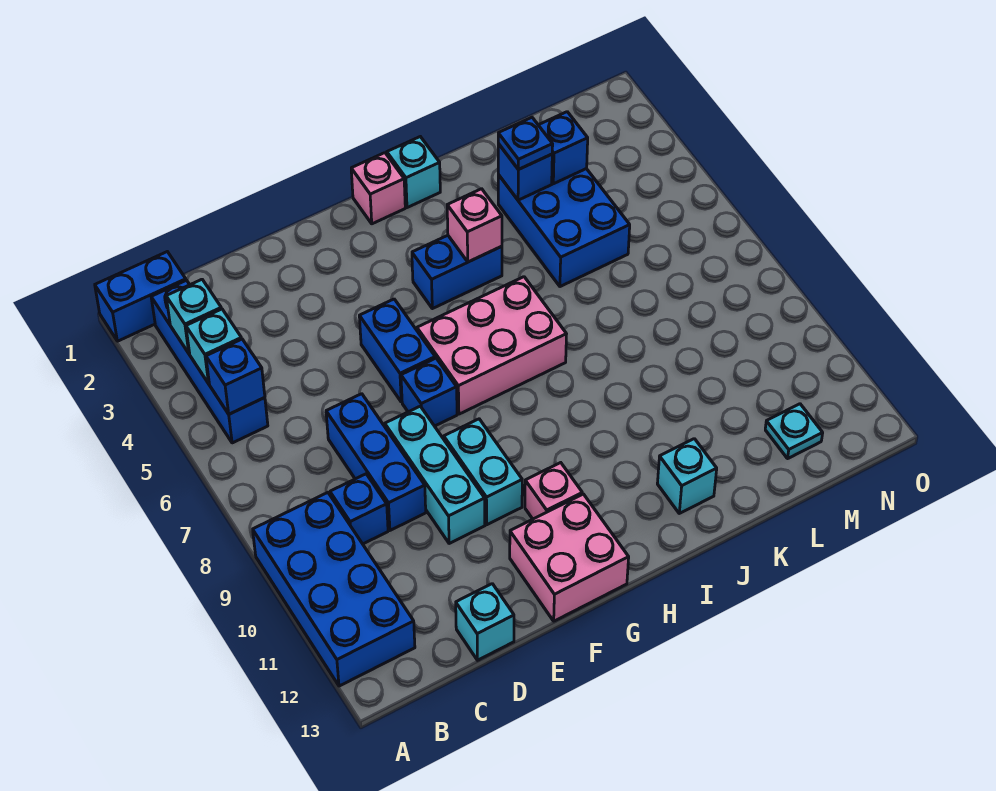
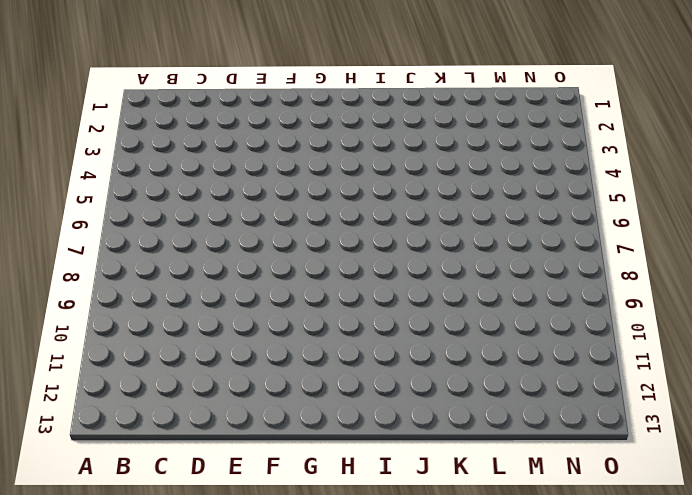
none -> blue brick A1:B1 level 1
none -> blue brick A9:B12 level 1
none -> blue brick B2:B5 level 1

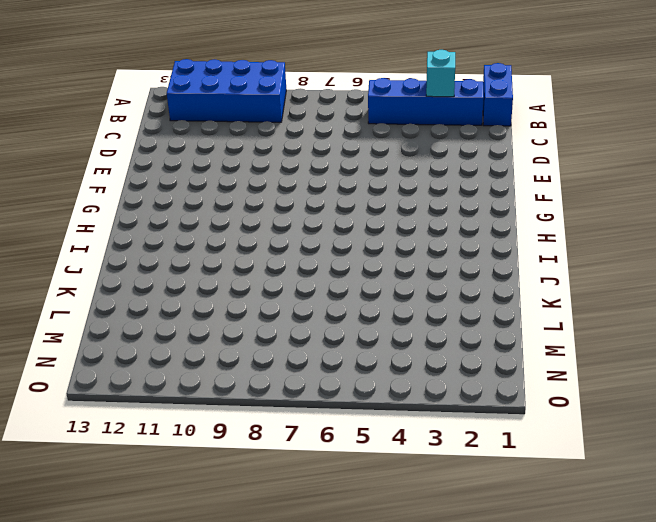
none -> blue brick C9 level 1
none -> blue brick D7:D9 level 1
none -> cyan brick D13 level 1

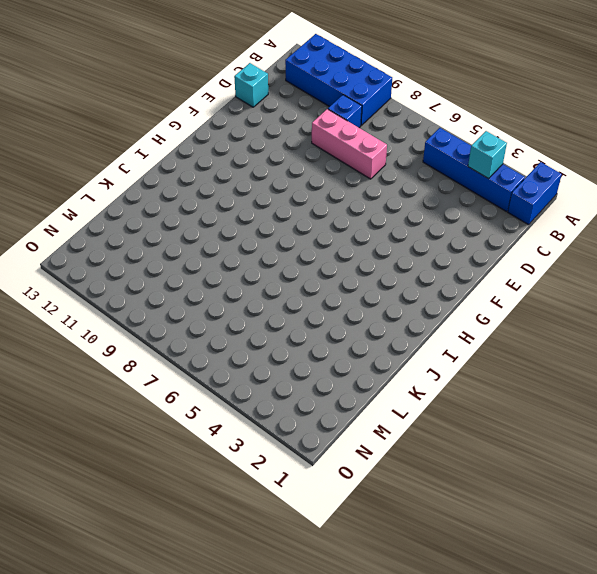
pink brick D7:D9 level 1 -> blue brick D7:D9 level 1
none -> cyan brick E8:E10 level 1
none -> blue brick F5:F6 level 1
none -> blue brick F7 level 1

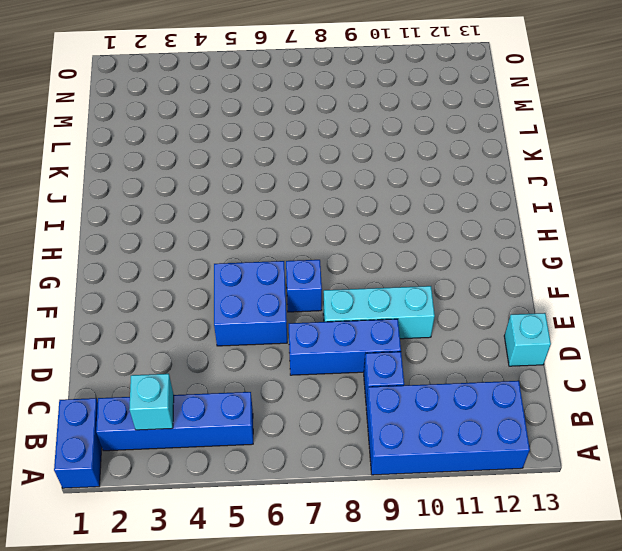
blue brick E5:F6 level 1 -> blue brick F5:F6 level 1
none -> cyan brick F9:F10 level 1
none -> pink brick F12:G13 level 1
none -> pink brick G6:I7 level 1

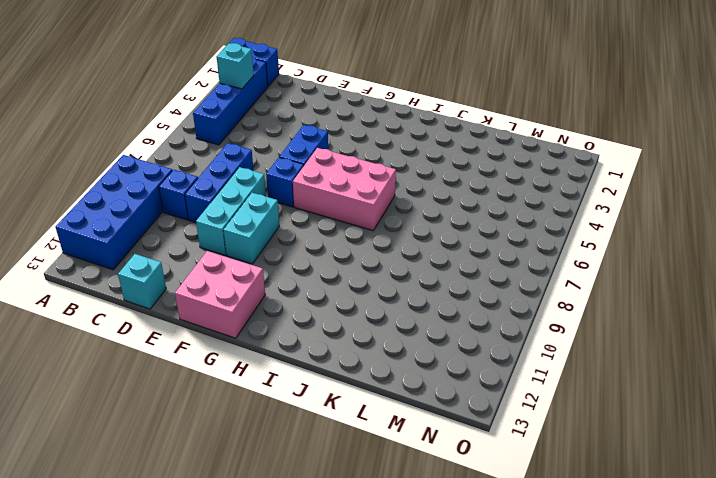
none -> pink brick G11 level 1
none -> pink brick H1 level 1
none -> blue brick H4:I4 level 1

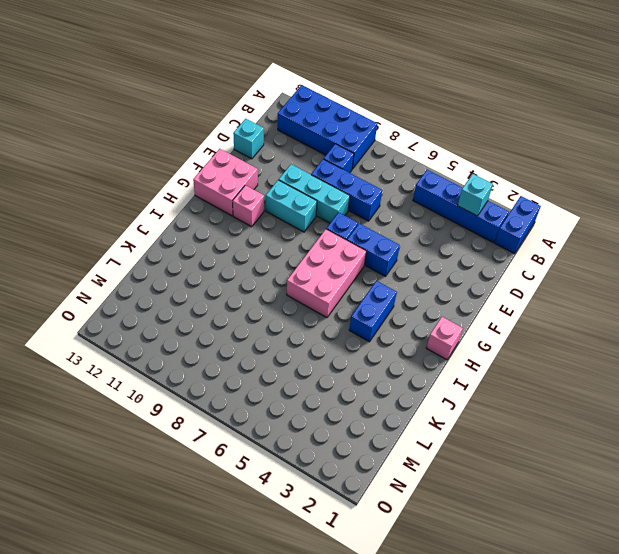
none -> cyan brick I1 level 1
none -> cyan brick J12 level 1
none -> blue brick K3:L5 level 1

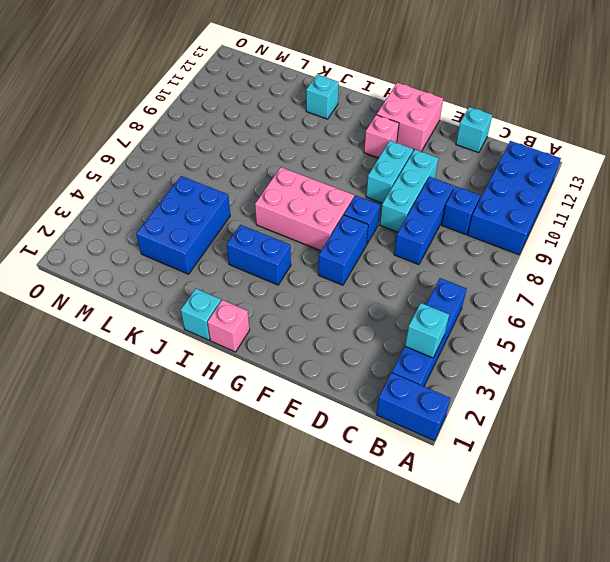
none -> cyan plate M12 level 1
none -> cyan brick B4 level 2
none -> blue brick B5 level 2

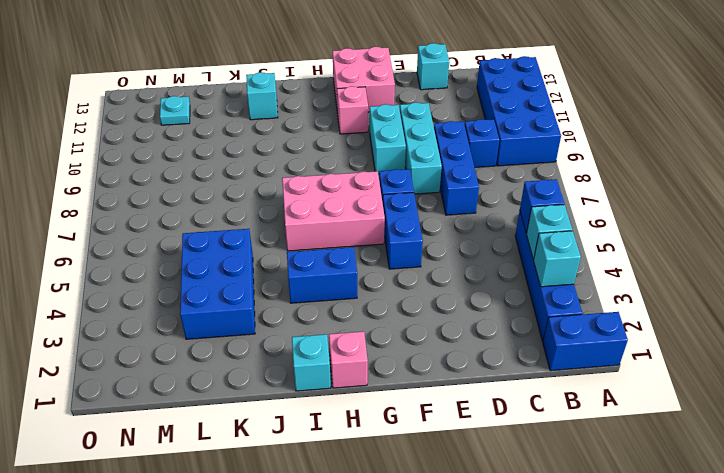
none -> pink brick I4 level 2
none -> blue brick K3 level 2
none -> blue brick L3 level 2

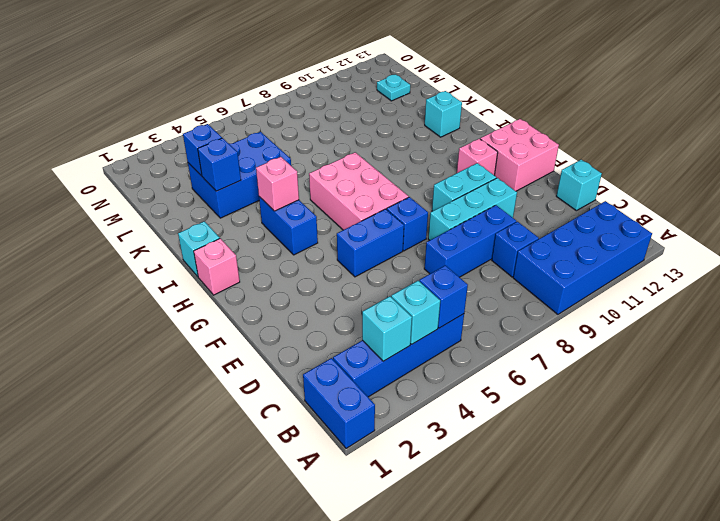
none -> blue plate K3 level 3

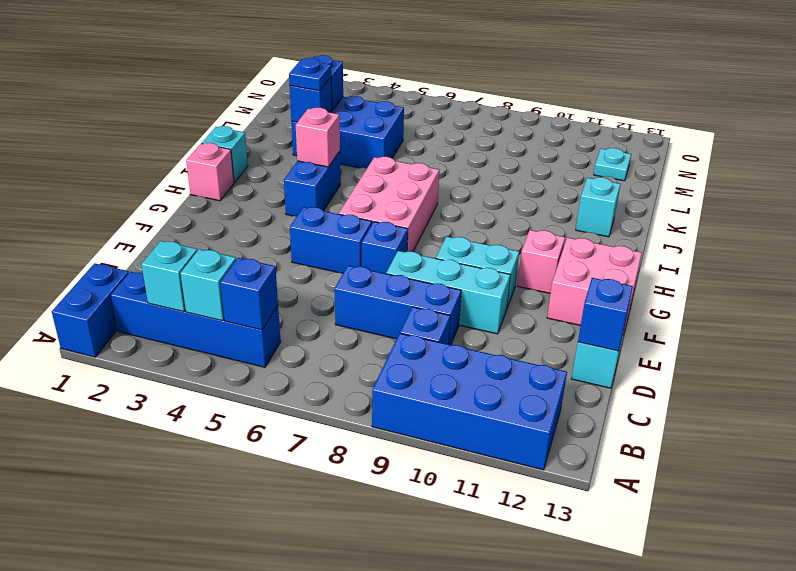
blue brick D13 level 2 -> none

